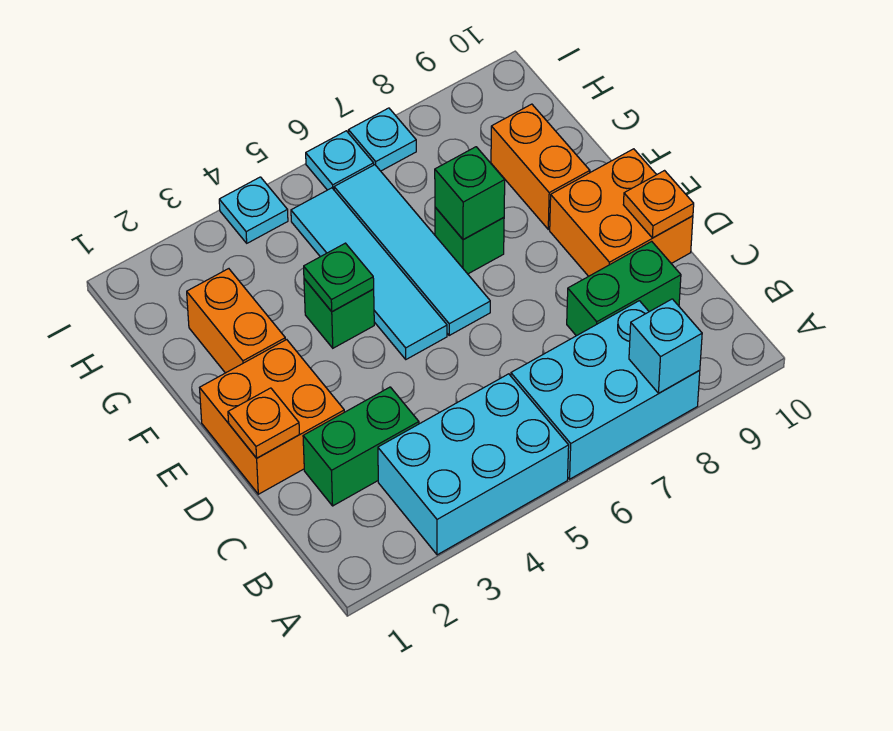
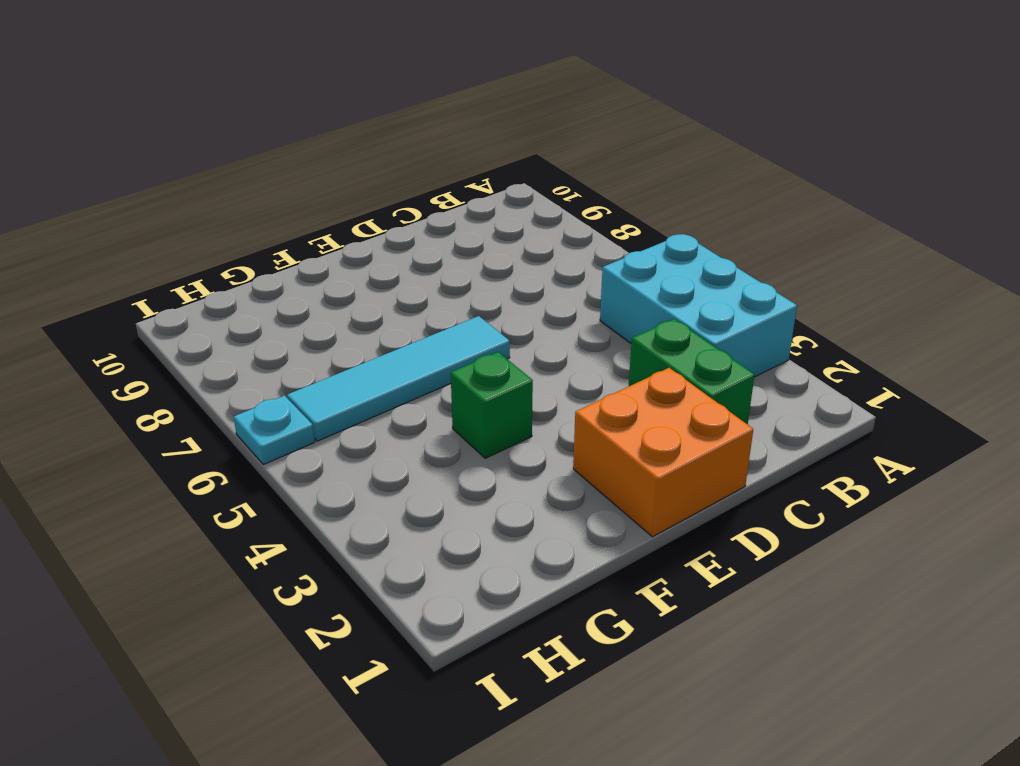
none -> cyan brick A6:B8 level 1
none -> green brick C8:C9 level 1
none -> orange brick D9:E10 level 1

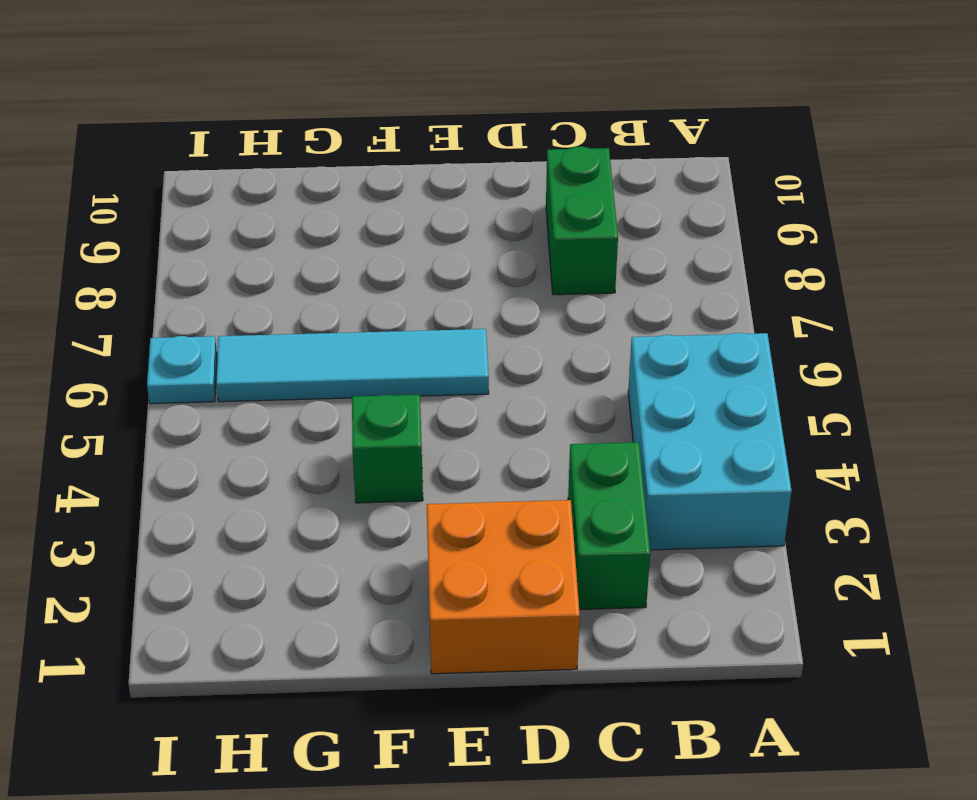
none -> cyan brick A6:B8 level 1
none -> orange brick D9:E10 level 1
none -> cyan tile E5:H5 level 1

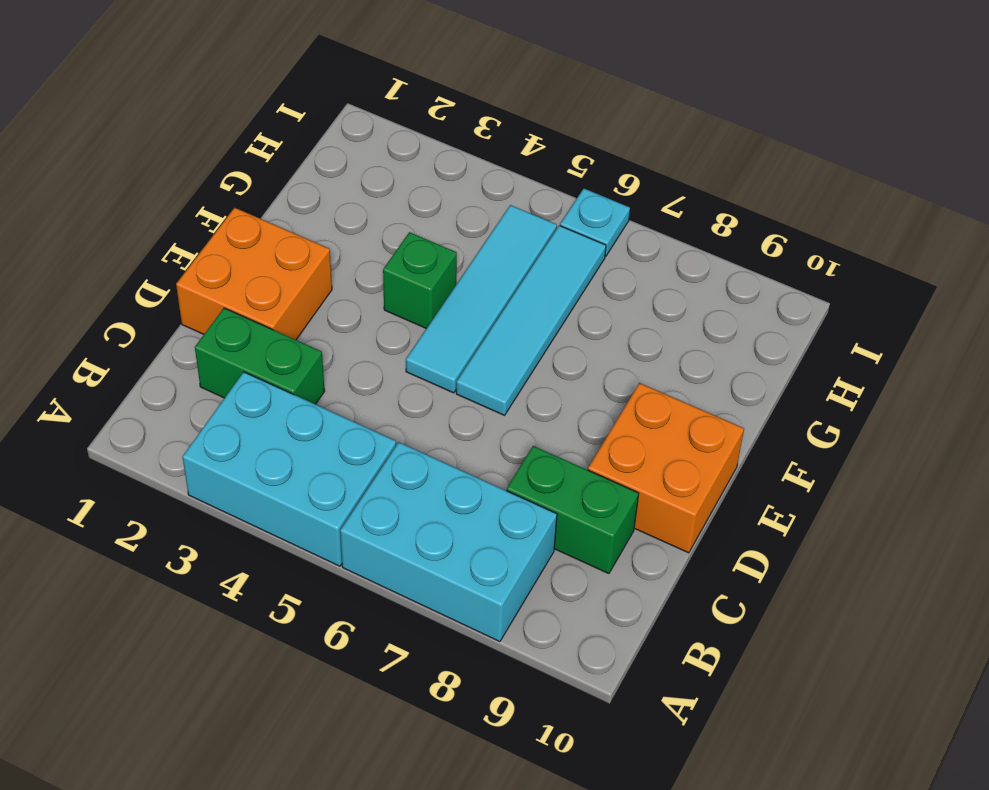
none -> orange brick F2:G2 level 1
none -> green brick F7 level 1
none -> orange brick F9:G9 level 1

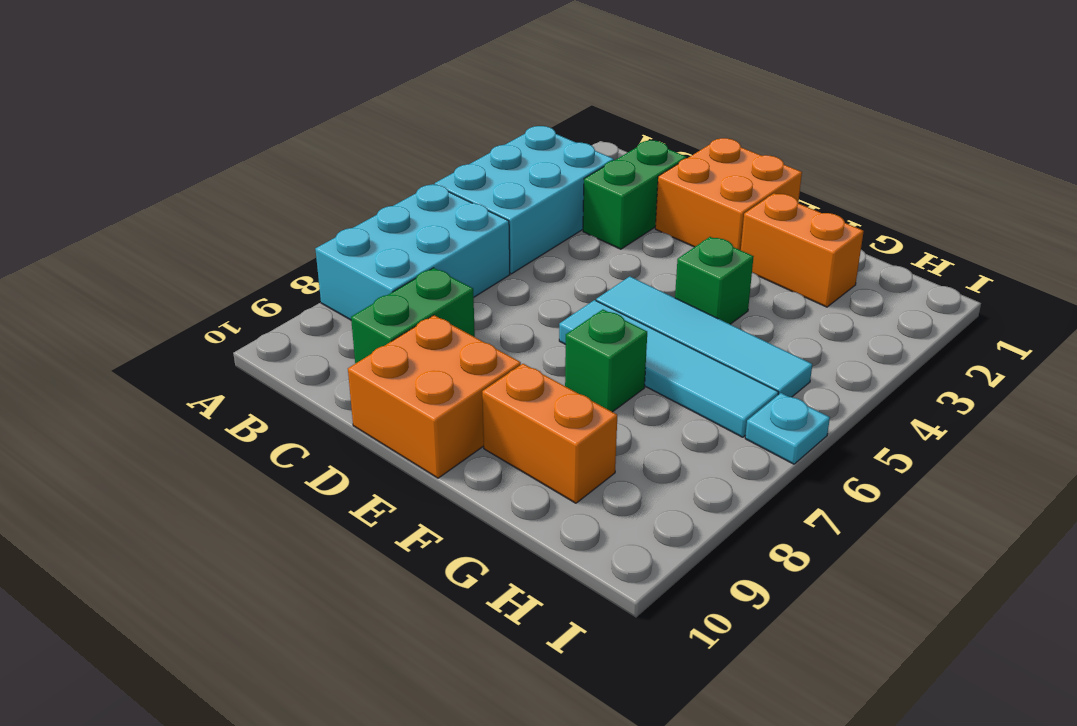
none -> cyan plate I4 level 1
none -> cyan plate I7 level 1
none -> cyan brick A8 level 2

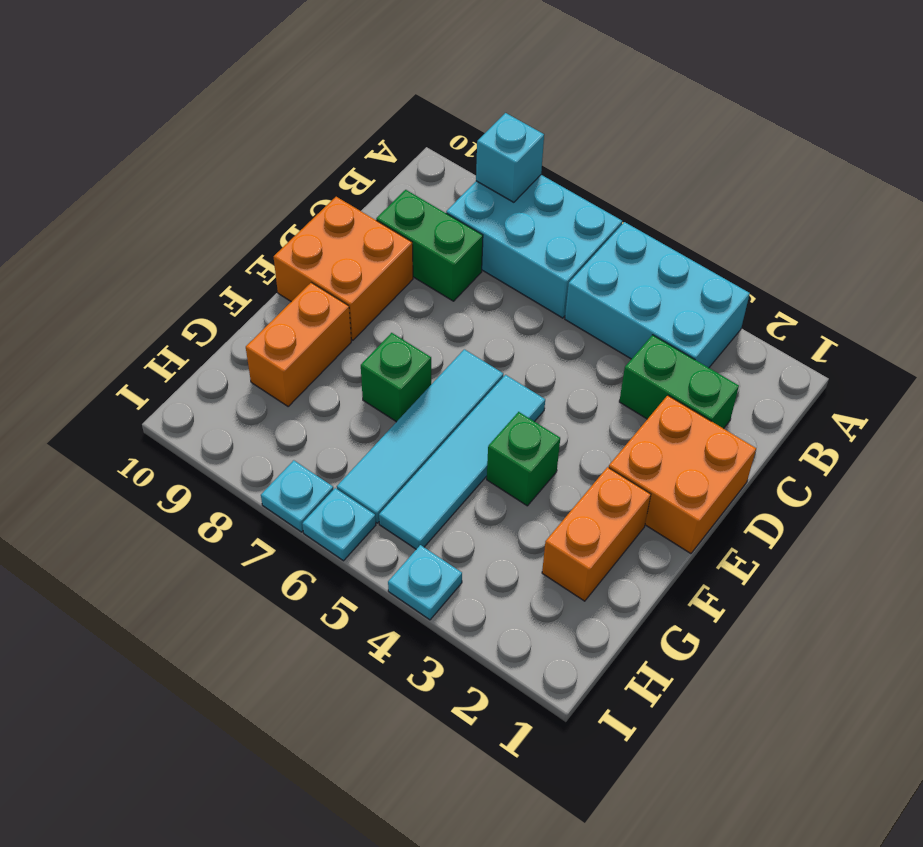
none -> orange plate D1 level 2
none -> orange plate D10 level 2
none -> green plate F4 level 2

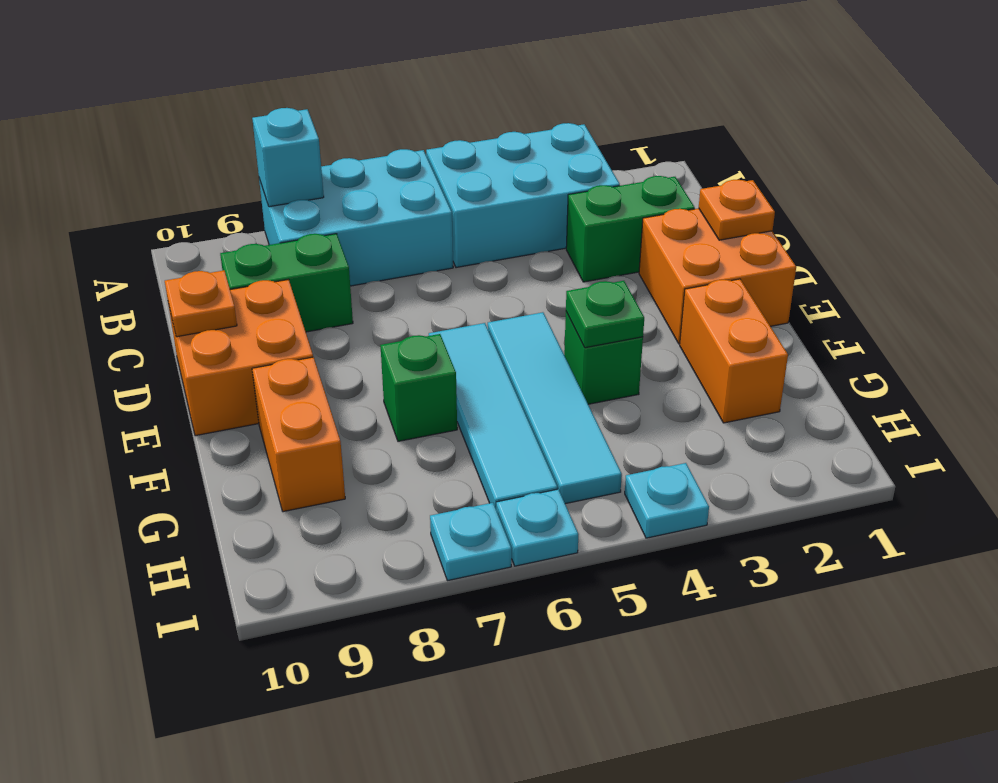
none -> green brick F7 level 2

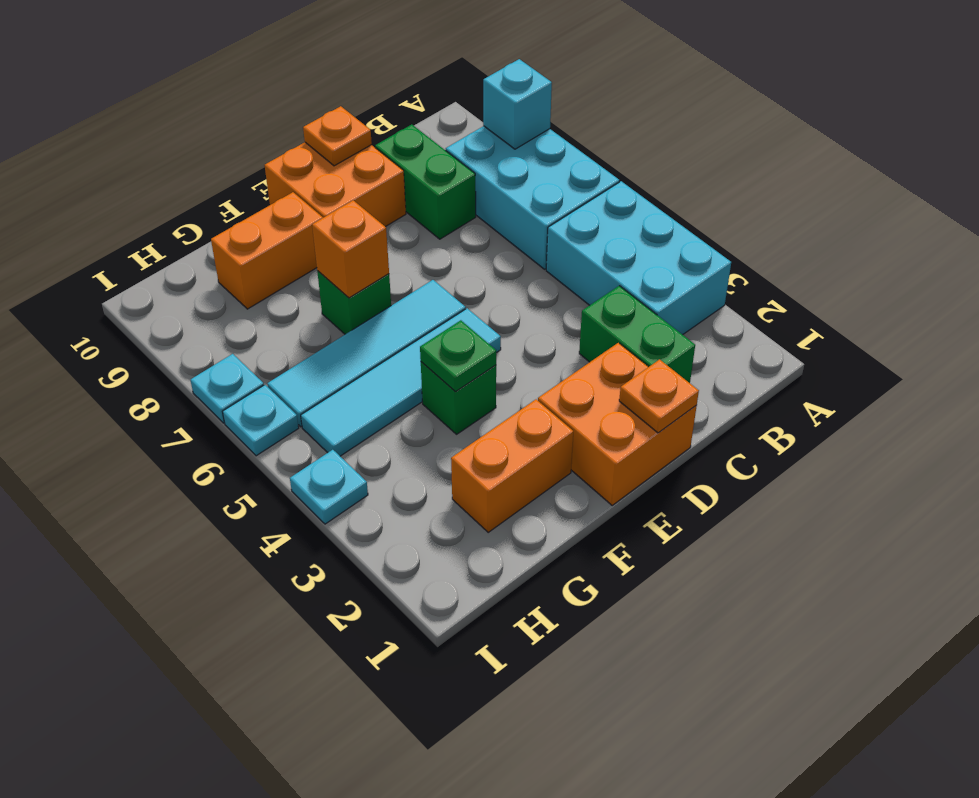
orange brick F7 level 2 -> green brick F7 level 2

